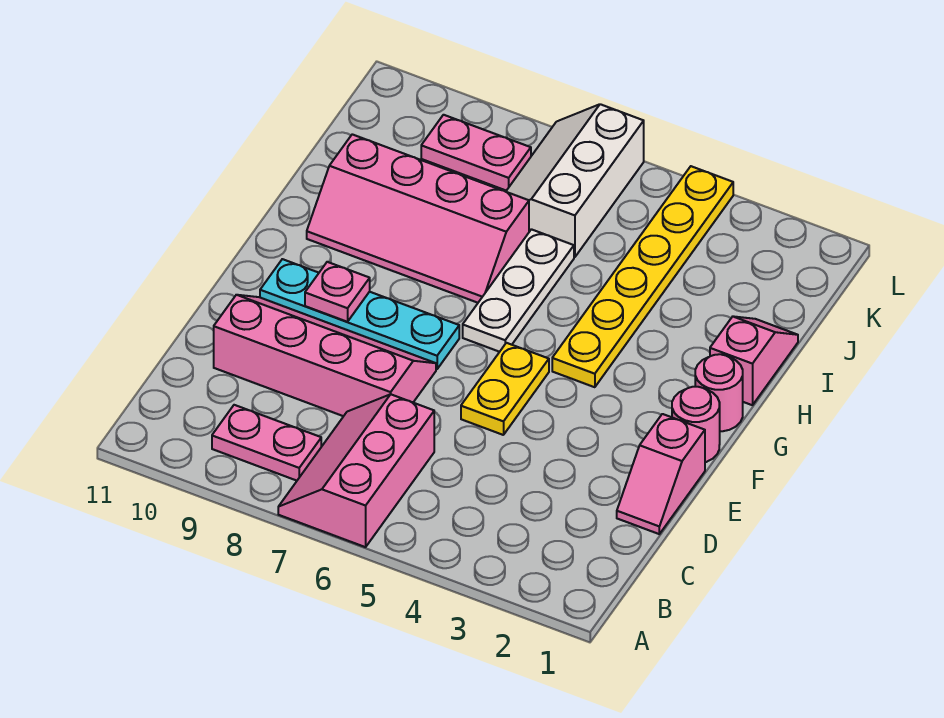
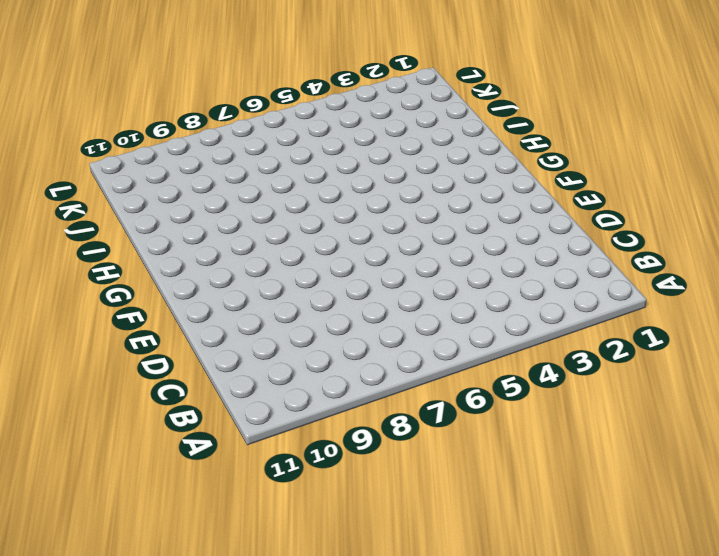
none -> pink slope A6:C7 level 1 top 6
none -> pink plate B8:B9 level 1
none -> pink slope D1:E1 level 1 top E

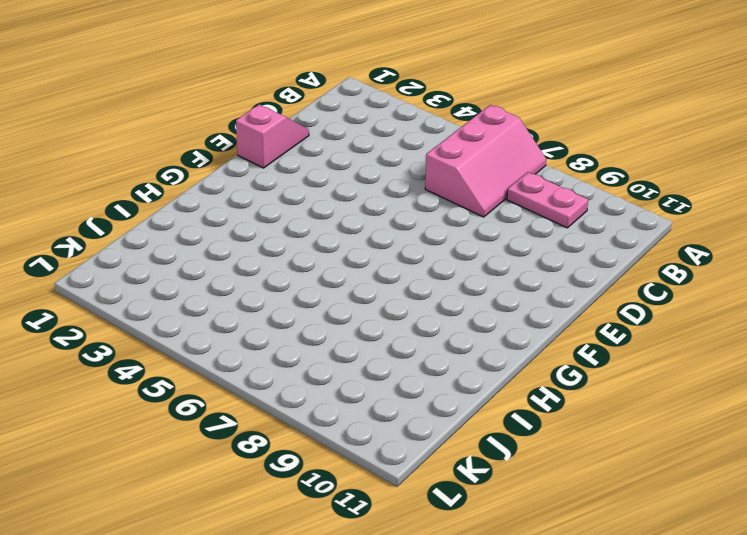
none -> pink slope D7:E10 level 1 top D
none -> yellow plate E5:F5 level 1
none -> pink round brick F1 level 1

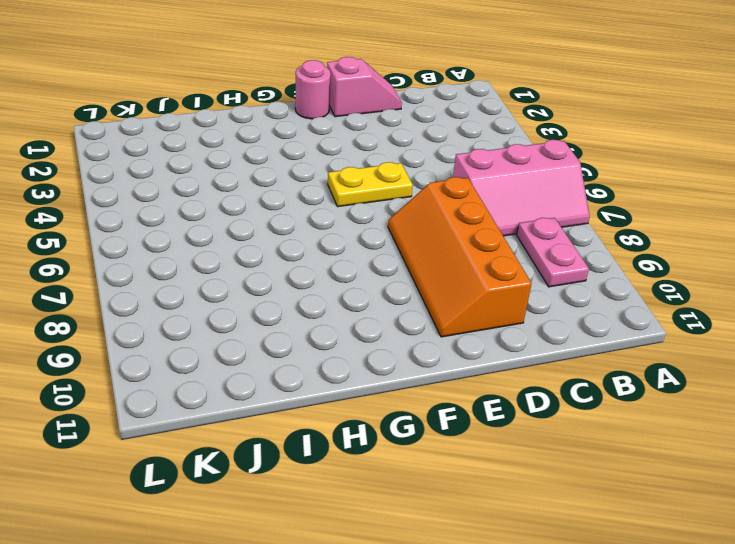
orange slope D7:E10 level 1 top D -> pink slope D7:E10 level 1 top D
none -> cyan plate F7:F10 level 1
none -> pink round brick G1 level 1
none -> yellow plate G4:L4 level 1

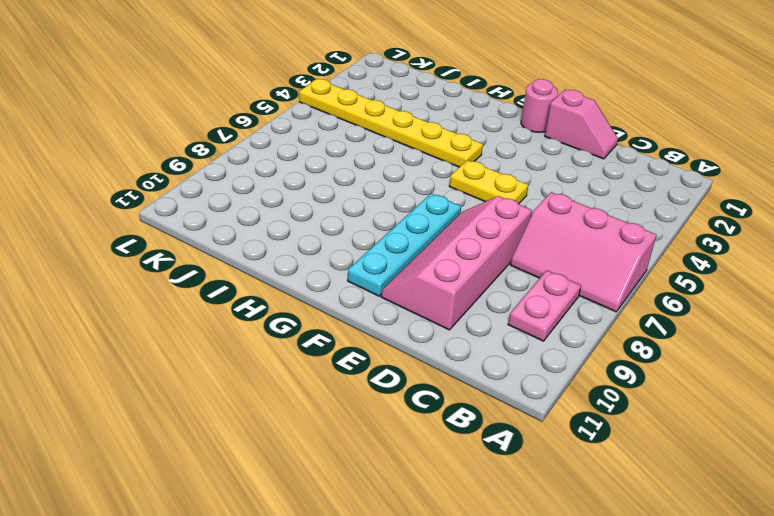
none -> pink round brick G1 level 1
none -> white plate G6:I6 level 1
none -> pink slope H1:I1 level 1 top H

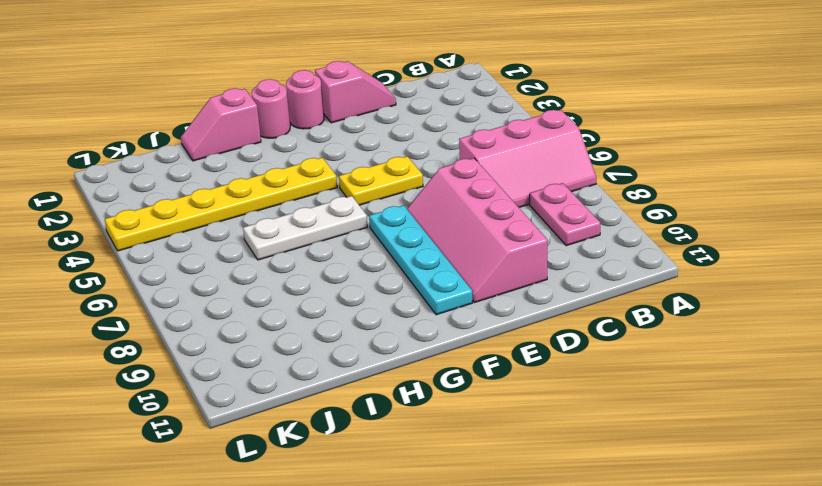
none -> pink slope H7:I10 level 1 top I
none -> white slope J6:L7 level 1 top 6
none -> pink plate K8:K9 level 1

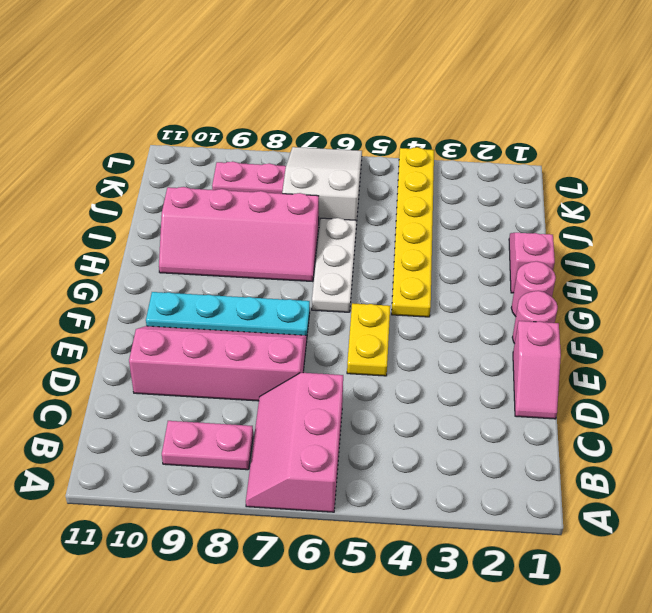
white slope J6:L7 level 1 top J -> white slope J6:L7 level 1 top 6
none -> pink plate F9 level 2

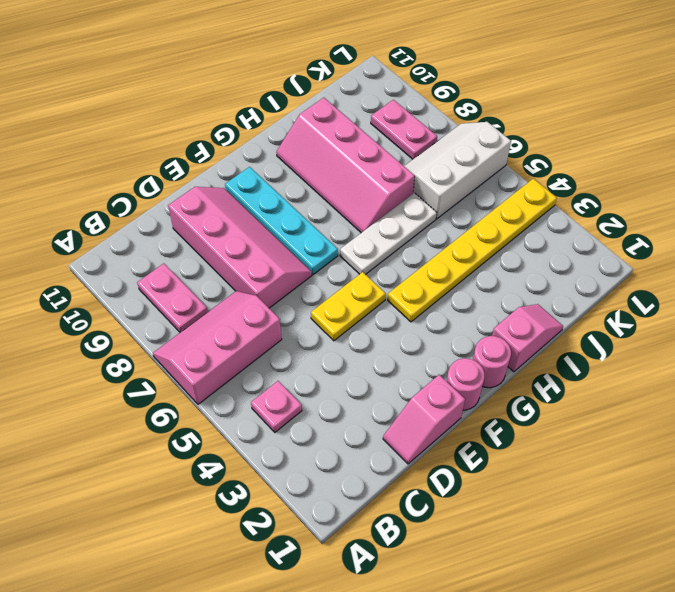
pink plate B4 level 1 -> pink plate F9 level 2

